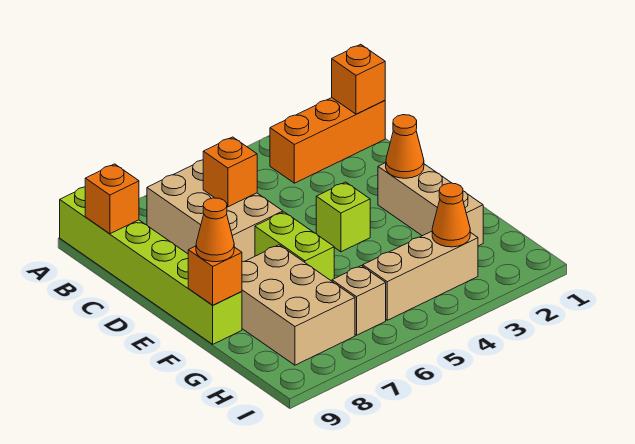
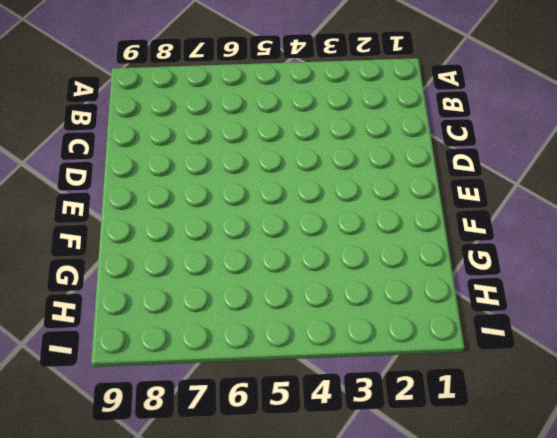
none -> lime brick A9:F9 level 1
none -> orange brick B1:B3 level 1
none -> tan brick B6:D7 level 1

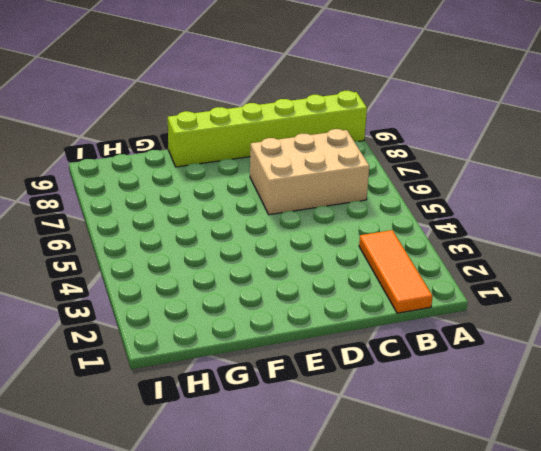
orange tile B1:B3 level 1 -> orange brick B1:B3 level 1
none -> tan brick E2:G2 level 1
none -> lime brick E4 level 1
none -> lime brick E6:F6 level 1

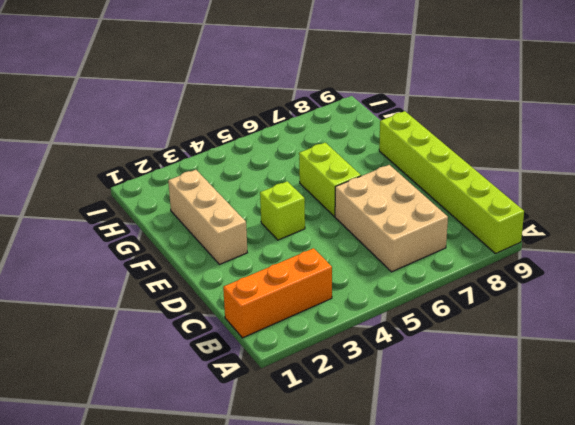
none -> tan brick F7:H8 level 1
none -> tan brick H3:H5 level 1
none -> tan brick H6 level 1

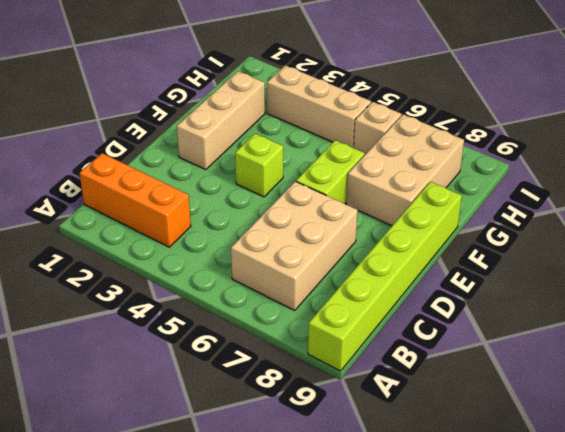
none -> orange brick B1 level 2
none -> orange brick B9 level 2
none -> orange brick C6 level 2

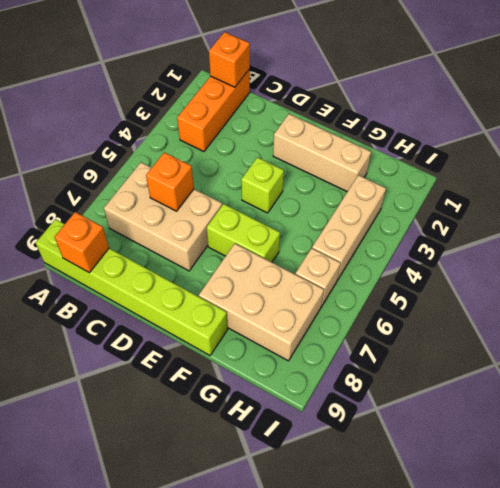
none -> orange cone E2 level 2
none -> orange brick F9 level 2
none -> orange cone H3 level 2

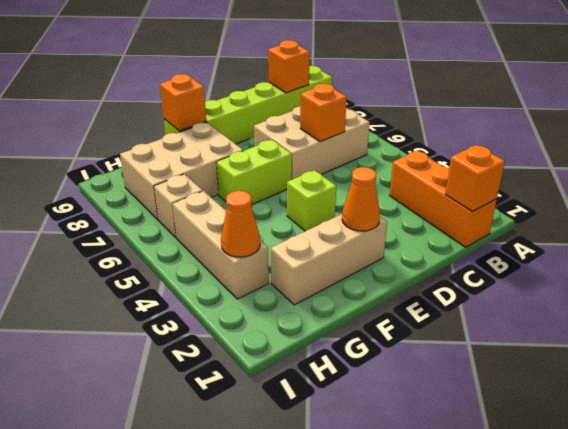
none -> orange cone F9 level 3

